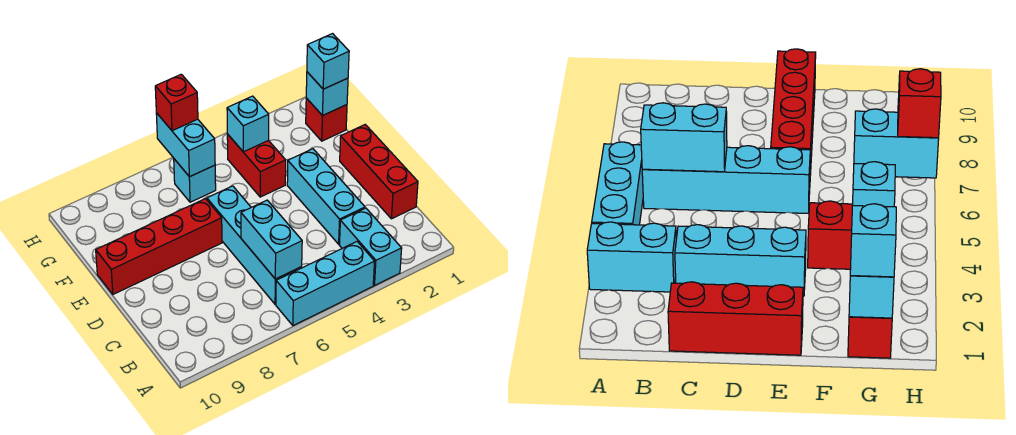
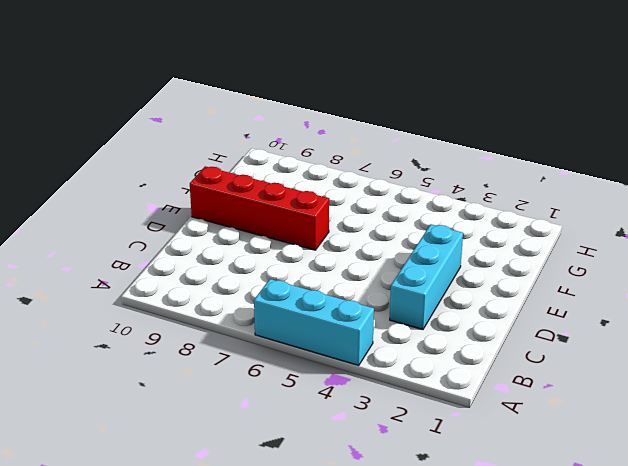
none -> cyan brick A3:B3 level 1
none -> cyan brick B6:E6 level 1
none -> red brick C1:E1 level 1

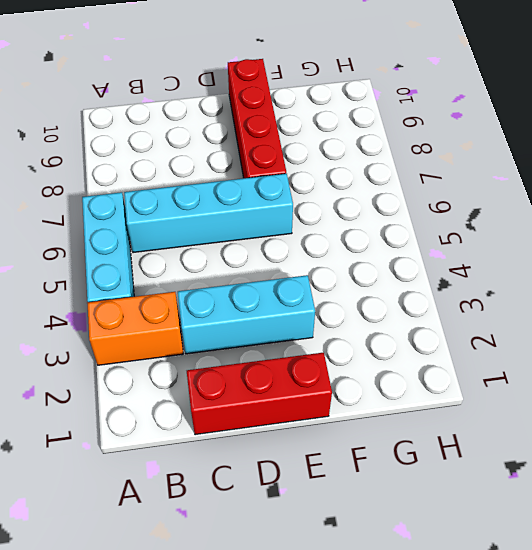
orange brick A3:B3 level 1 -> cyan brick A3:B3 level 1
none -> red brick F4:G4 level 1
none -> red brick G1 level 1
none -> cyan brick G6 level 1

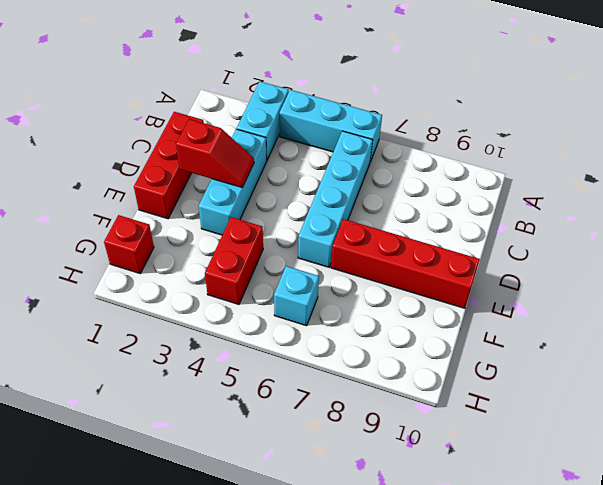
red slope D2:D3 level 2 top 2 -> none
none -> cyan brick B6:C6 level 2
none -> cyan brick G1 level 2
none -> cyan brick G4 level 2

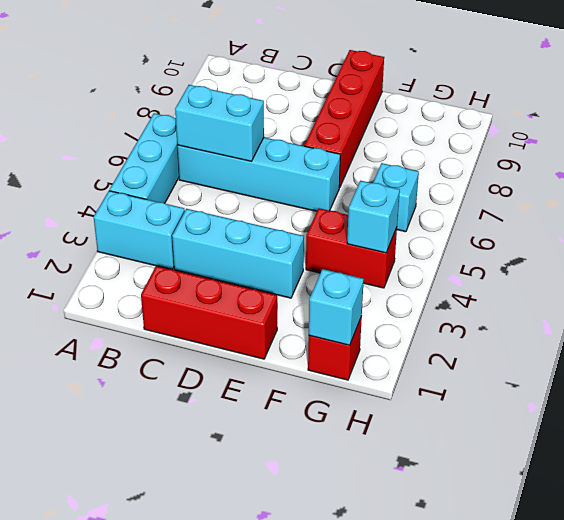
none -> cyan brick G6:H6 level 2
none -> cyan brick G1 level 3
none -> red brick H6 level 3

